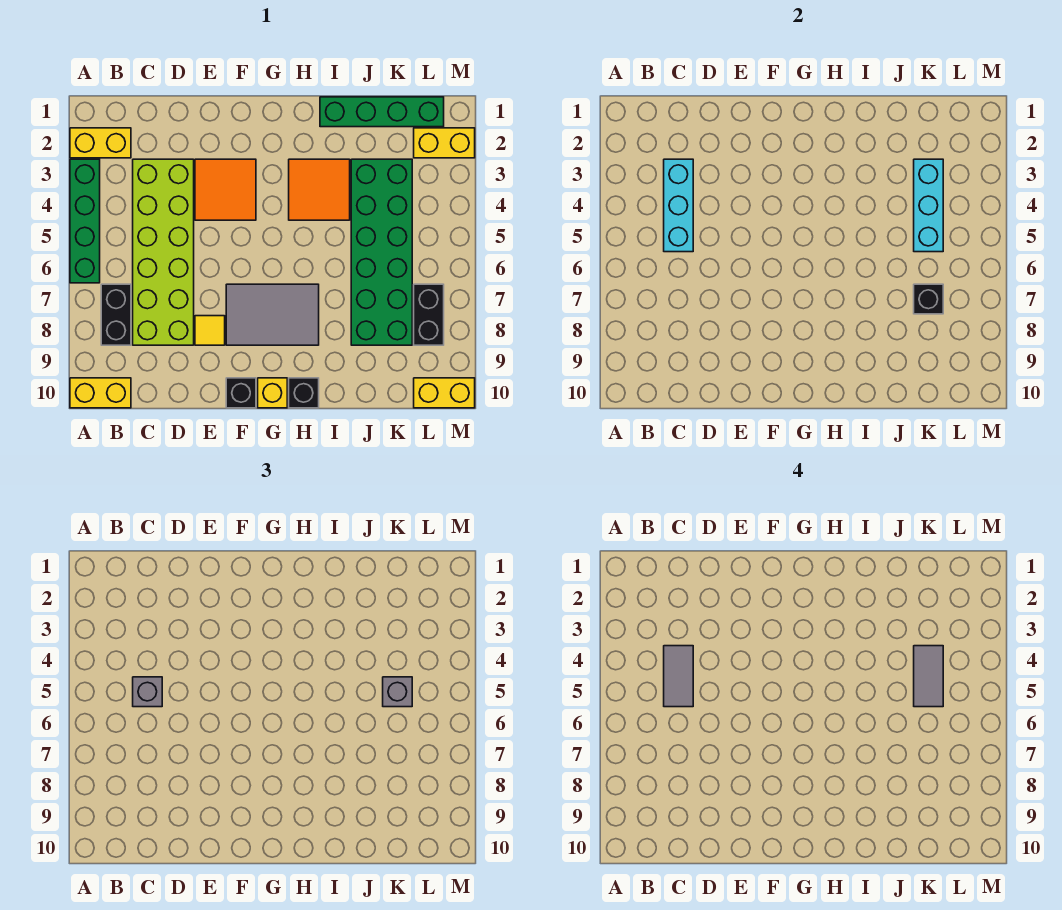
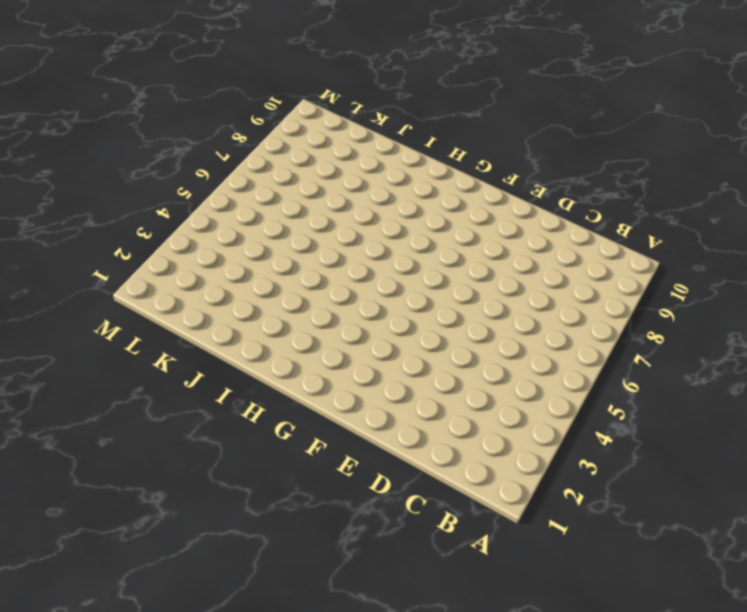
none -> yellow brick A2:B2 level 1
none -> green brick A3:A6 level 1
none -> yellow brick A10:B10 level 1

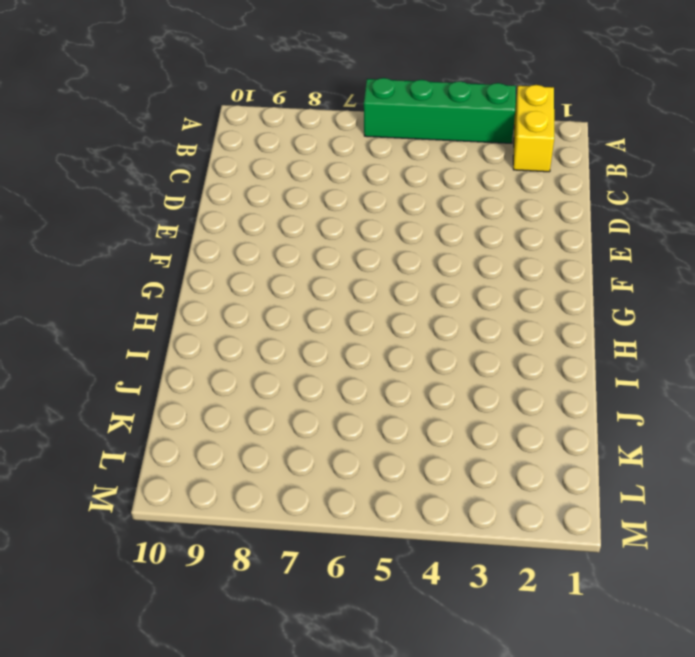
none -> yellow brick A10:B10 level 1
none -> black brick B7:B8 level 1
none -> lime brick C3:D8 level 1

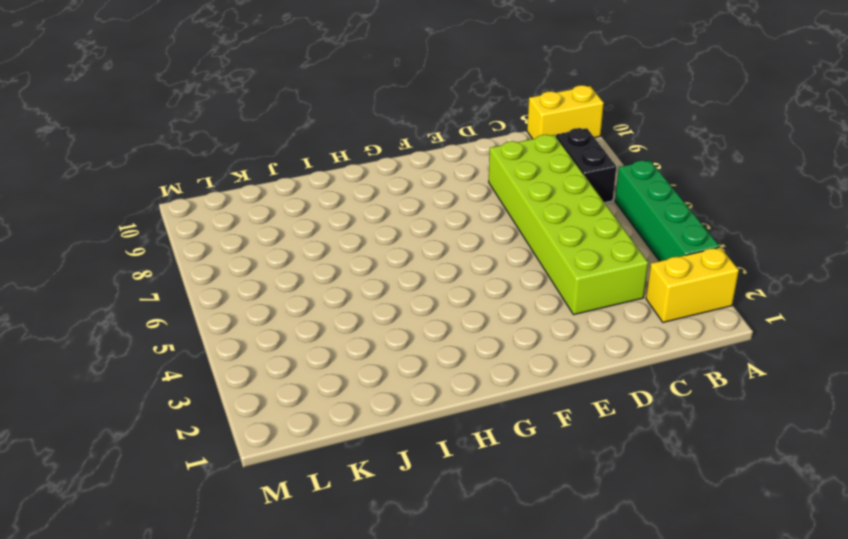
none -> orange tile E3:F4 level 1
none -> yellow tile E8 level 1
none -> grey tile F7:H8 level 1

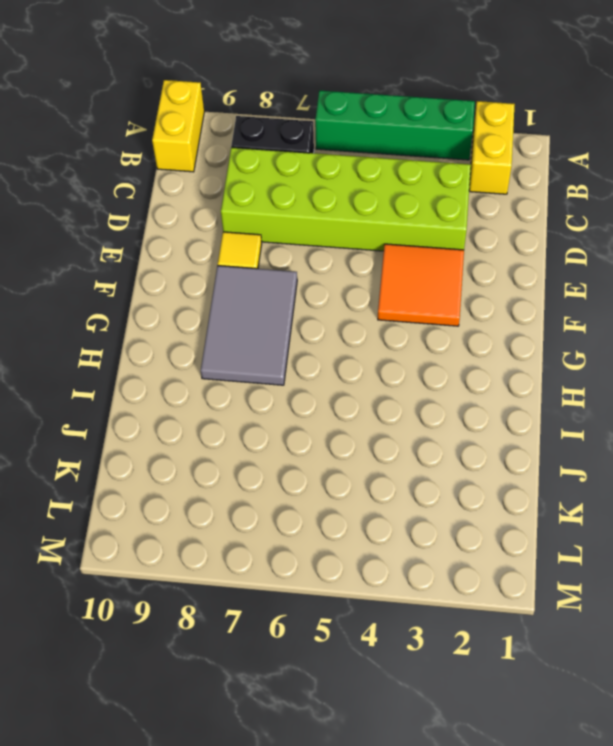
none -> black brick F10 level 1
none -> yellow brick G10 level 1
none -> orange tile H3:I4 level 1

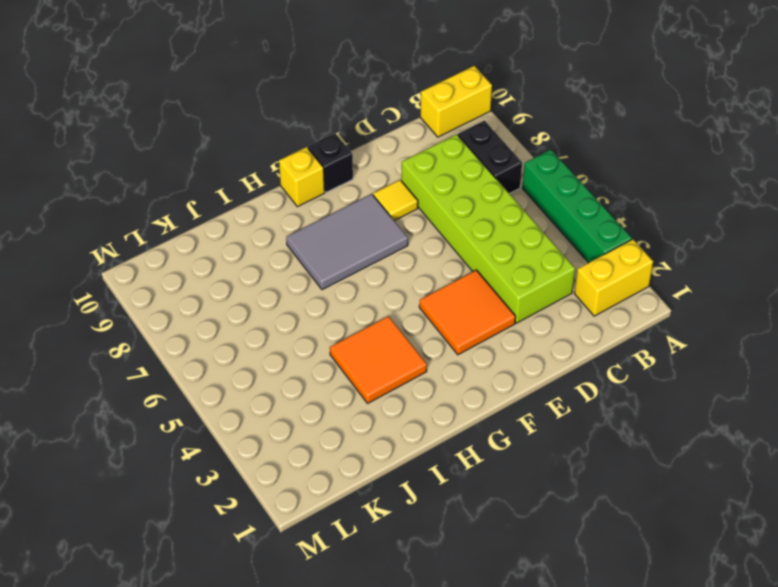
none -> black brick H10 level 1
none -> green brick I1:L1 level 1
none -> green brick J3:K8 level 1

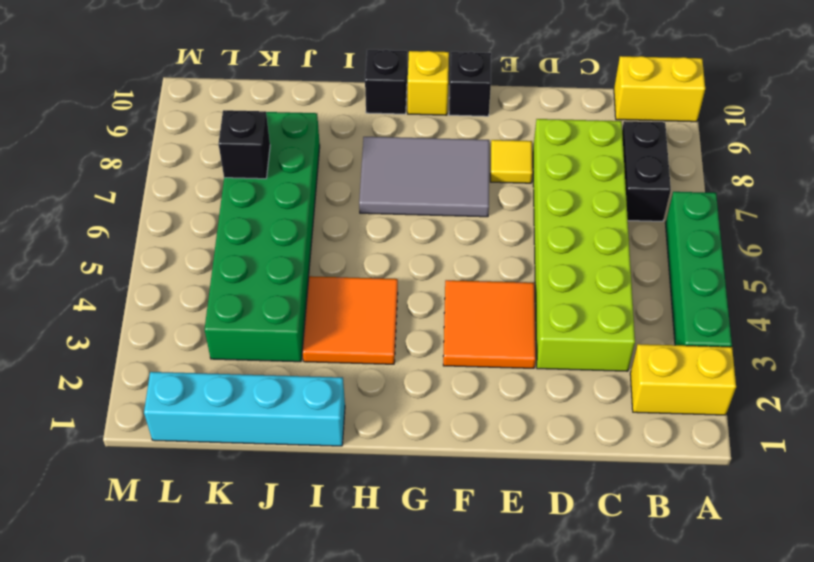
cyan brick I1:L1 level 1 -> green brick I1:L1 level 1
none -> yellow brick L2:M2 level 1
none -> black brick L7:L8 level 1
none -> yellow brick L10:M10 level 1

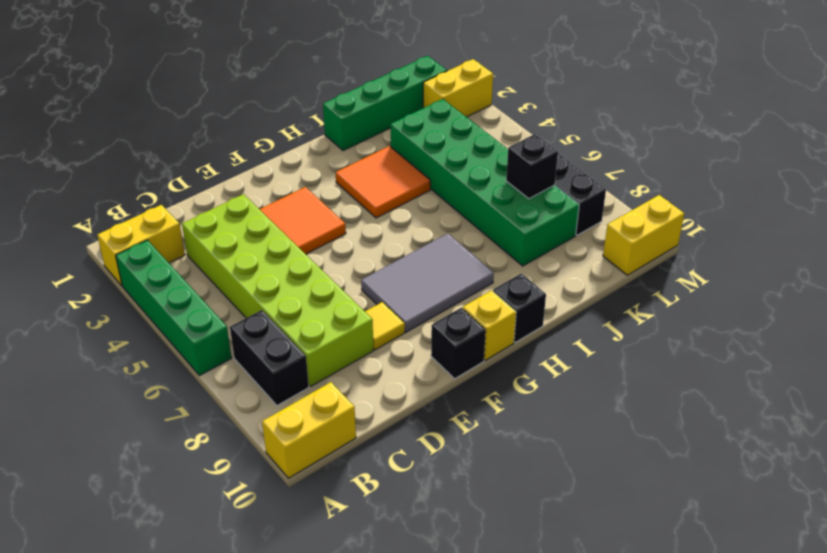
none -> cyan brick C3:C5 level 2
none -> cyan brick K3:K5 level 2
none -> grey brick C5 level 3

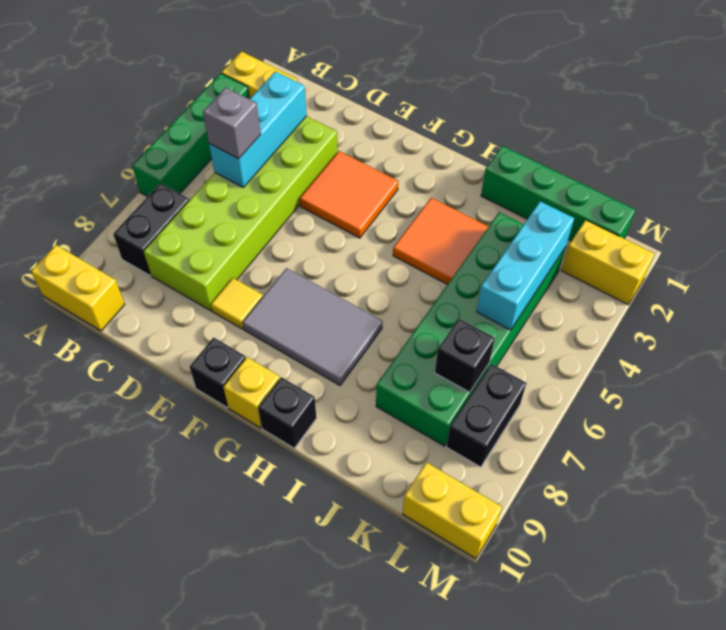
none -> grey brick K5 level 3
none -> grey tile C4:C5 level 4
none -> grey tile K4:K5 level 4

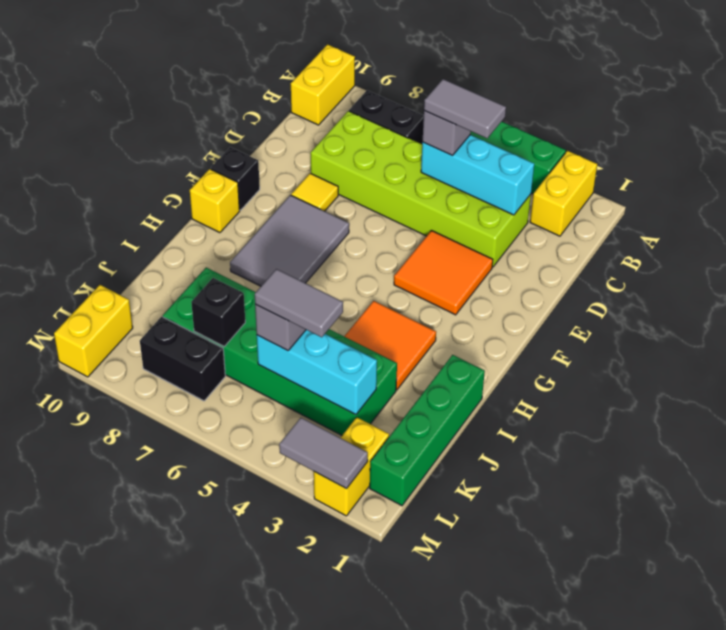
grey tile M2:M3 level 2 -> none
none -> black brick H10 level 1

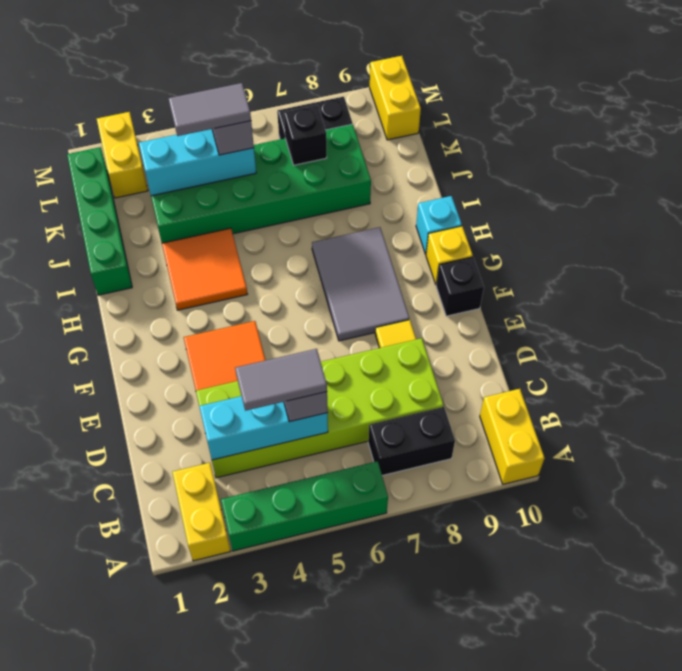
cyan brick H10 level 1 -> black brick H10 level 1

